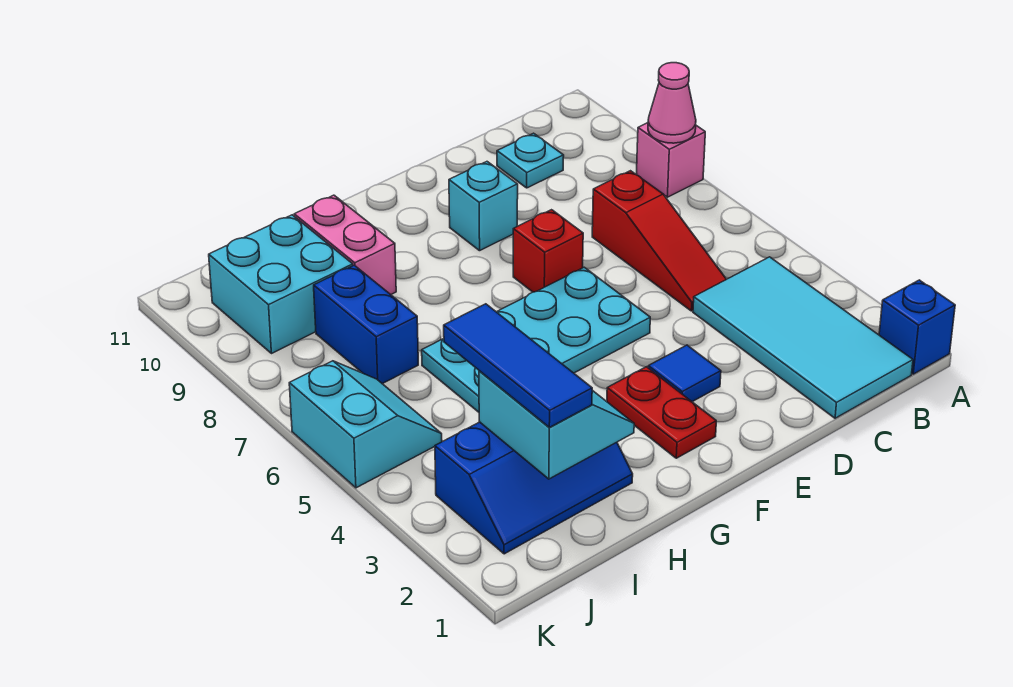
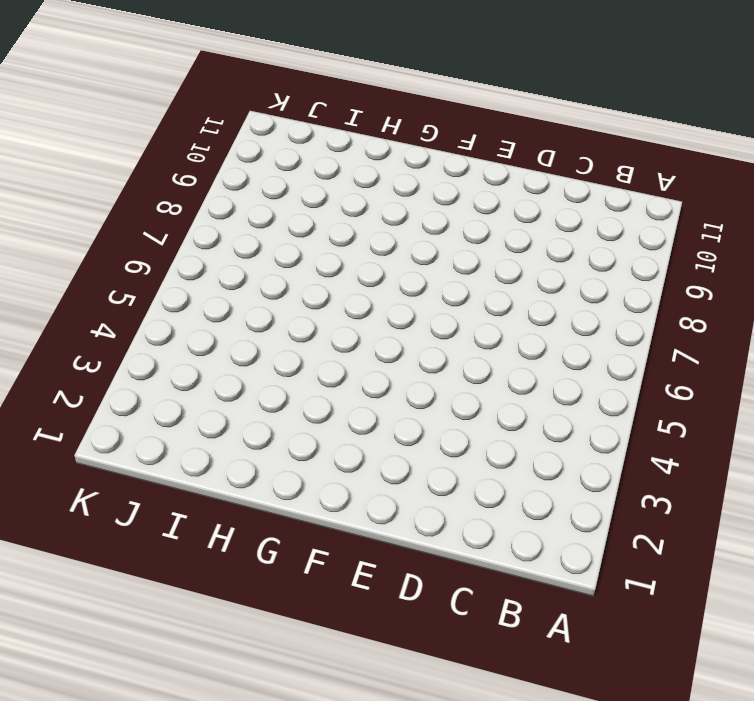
none -> blue brick A1 level 1
none -> pink brick A8 level 1
none -> cyan tile B1:C4 level 1

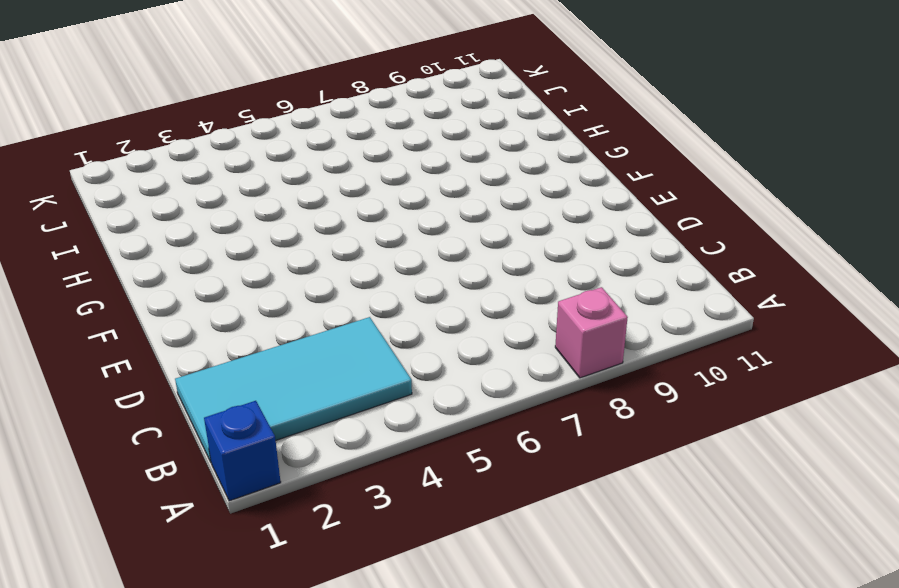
none -> red slope C5:C7 level 1 top 7
none -> cyan plate C10 level 1
none -> blue tile E3 level 1

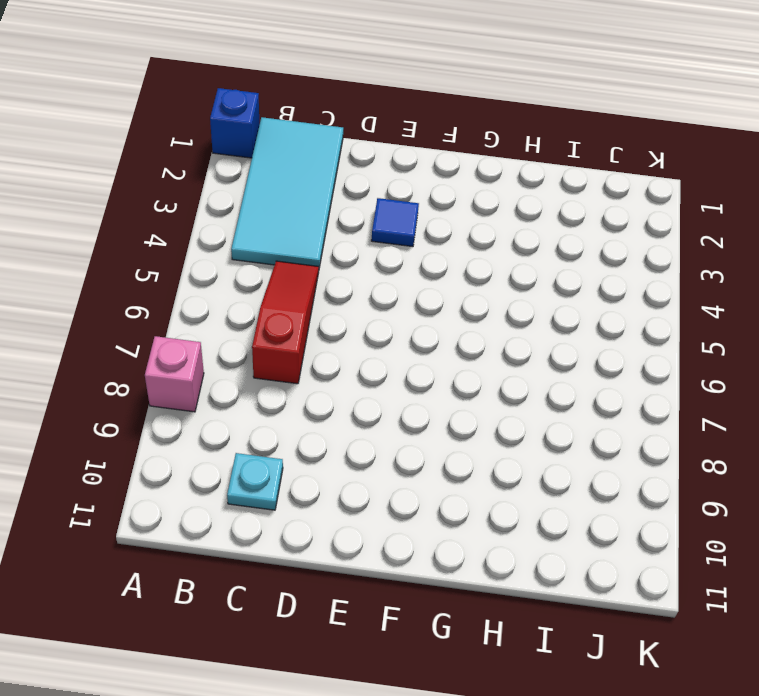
none -> cyan plate E5:H6 level 1
none -> red brick E7 level 1
none -> cyan brick E9 level 1

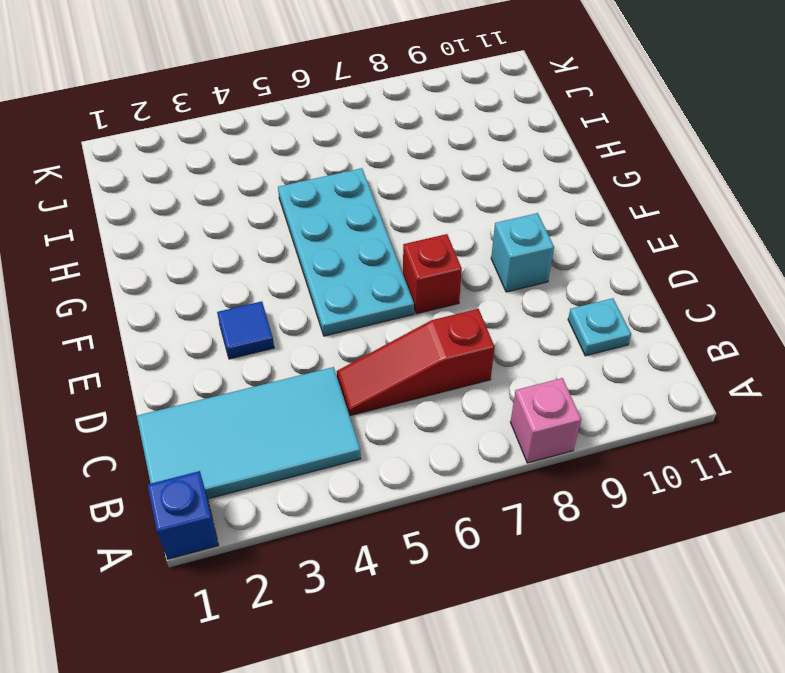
none -> red plate F2:F3 level 1
none -> blue slope H2:J3 level 1 top 3
none -> pink brick H9:H10 level 1

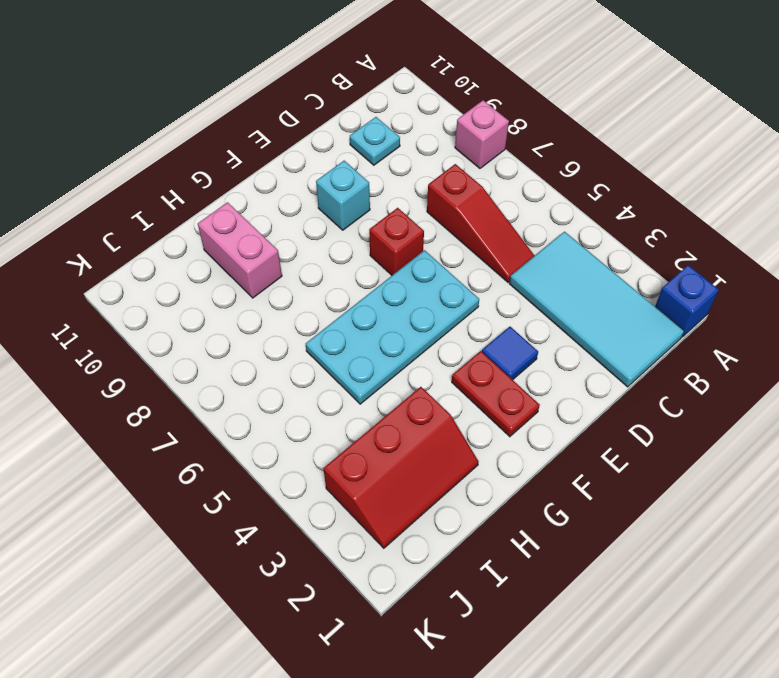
red slope H2:J3 level 1 top 3 -> blue slope H2:J3 level 1 top 3
none -> blue brick I7:I8 level 1
none -> cyan brick I9:J10 level 1
none -> cyan slope J5:K6 level 1 top K

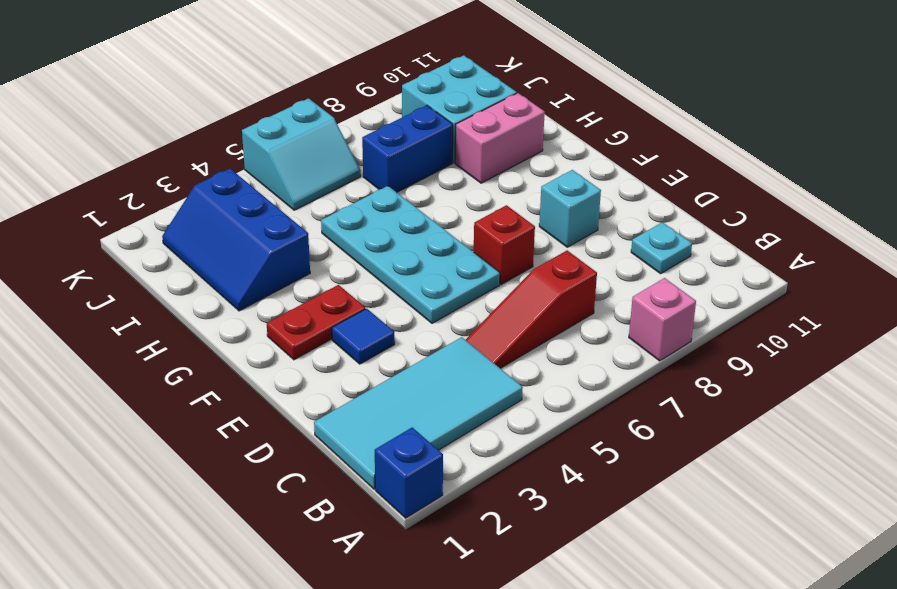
none -> pink cone A8 level 2
none -> cyan slope H2:I3 level 2 top I
none -> blue tile I2:I4 level 3

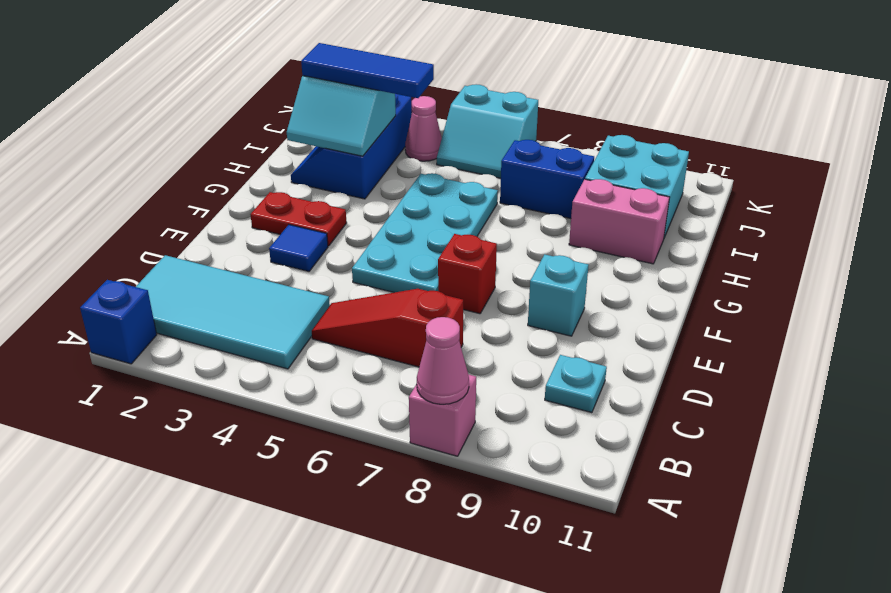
pink cone J4 level 1 -> none

